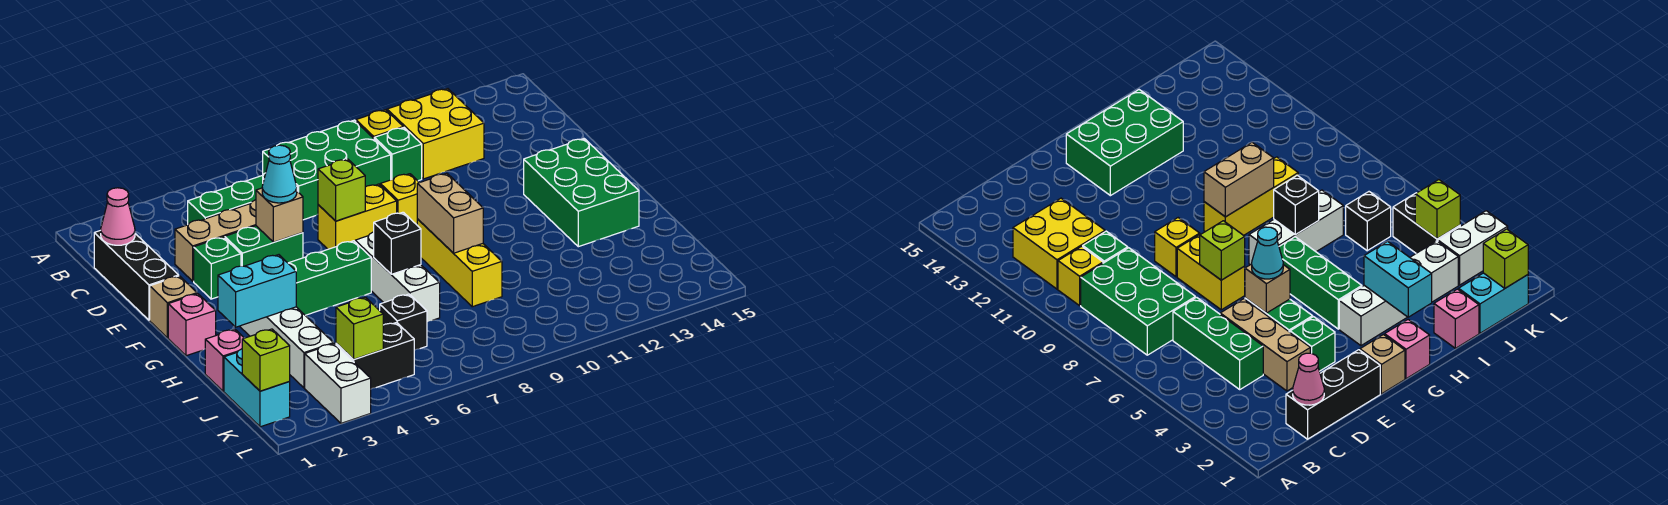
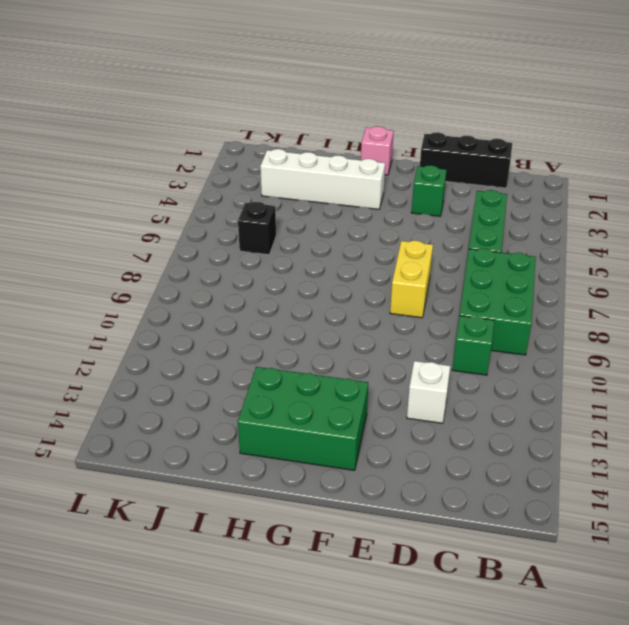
white brick D12 level 1 -> none
none -> yellow brick B10 level 1
none -> yellow brick B11:C12 level 1
none -> tan brick D3:D5 level 1
none -> green brick E4:E5 level 1

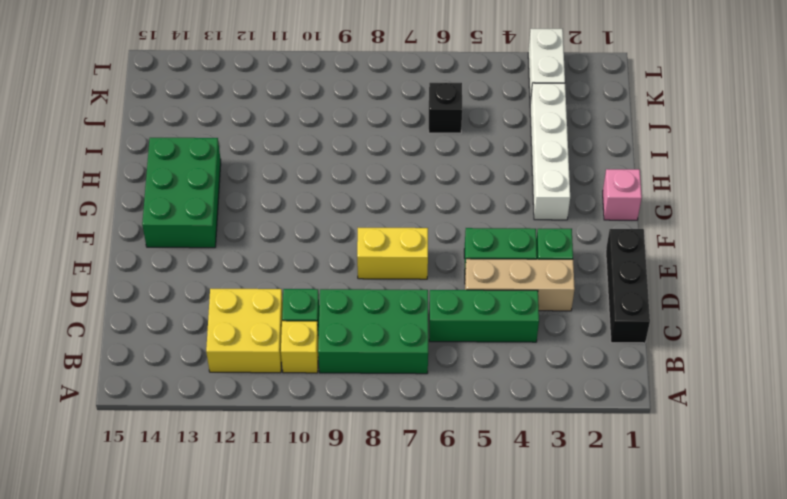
none -> yellow brick E9 level 1
none -> tan brick F1 level 1
none -> green brick G4:G6 level 1
none -> white brick G7:I7 level 1

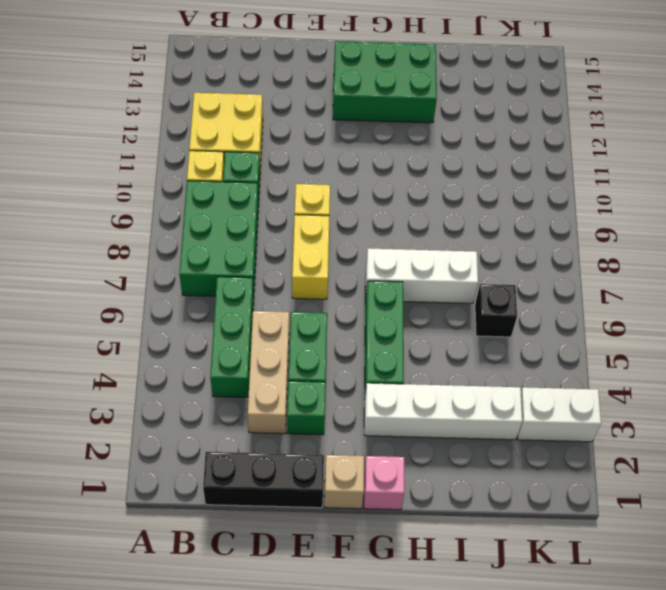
none -> yellow brick G9:I9 level 1
none -> pink brick I1 level 1
none -> cyan brick J1:K1 level 1
none -> black brick K4:K5 level 1

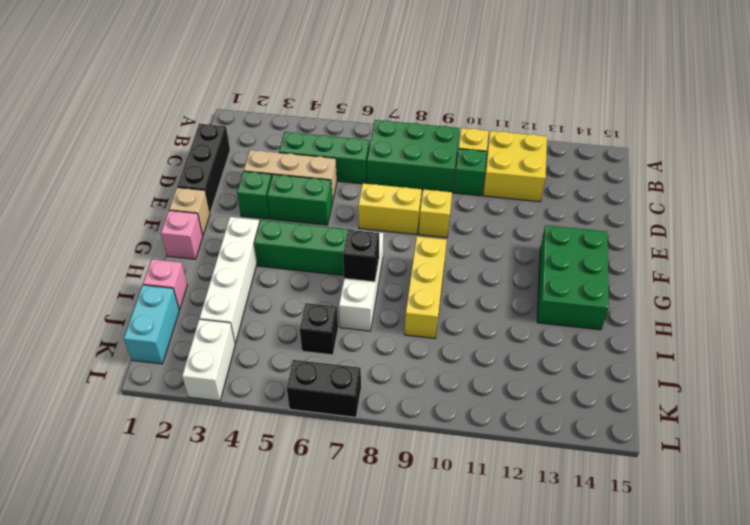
black brick L6:L7 level 1 -> black brick K4:K5 level 1
none -> pink cone C1 level 2
none -> tan brick E5 level 2
none -> lime brick E7 level 2
none -> tan brick G9:H9 level 2

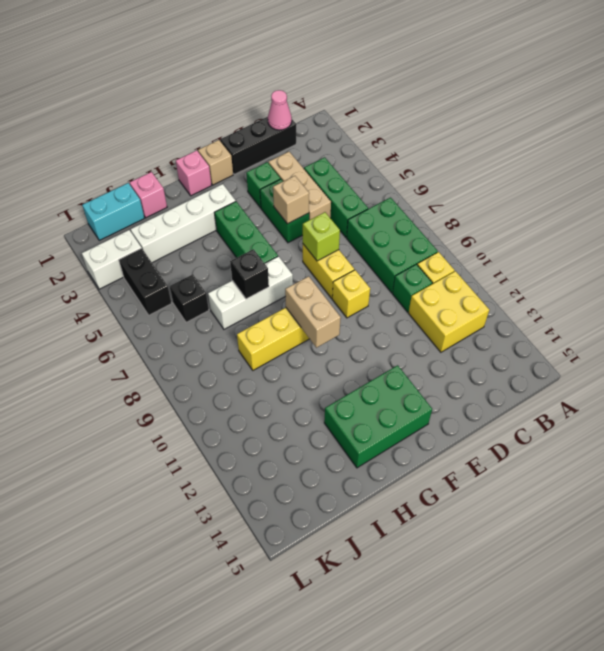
tan brick G9:G10 level 2 -> tan brick G9:H9 level 2
none -> cyan brick H2:H3 level 2
none -> lime brick K1 level 2
none -> lime brick K4 level 2
none -> cyan cone E5 level 3

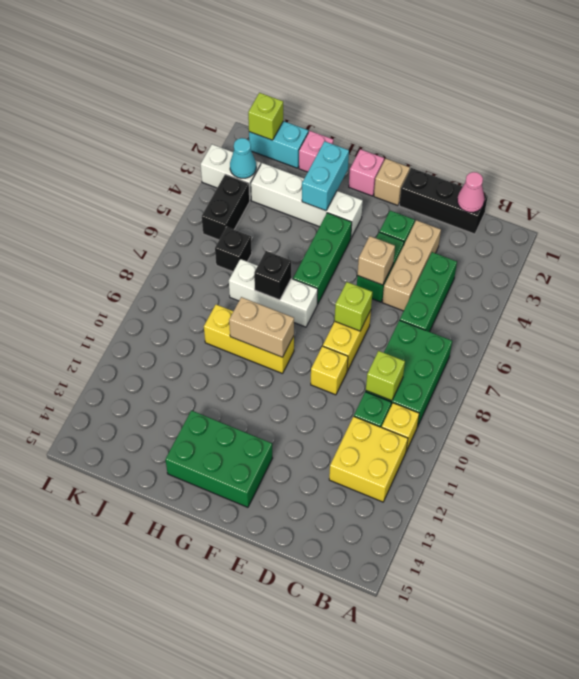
lime brick C9 level 2 -> lime brick K4 level 2
cyan cone K3 level 2 -> cyan cone E5 level 3

